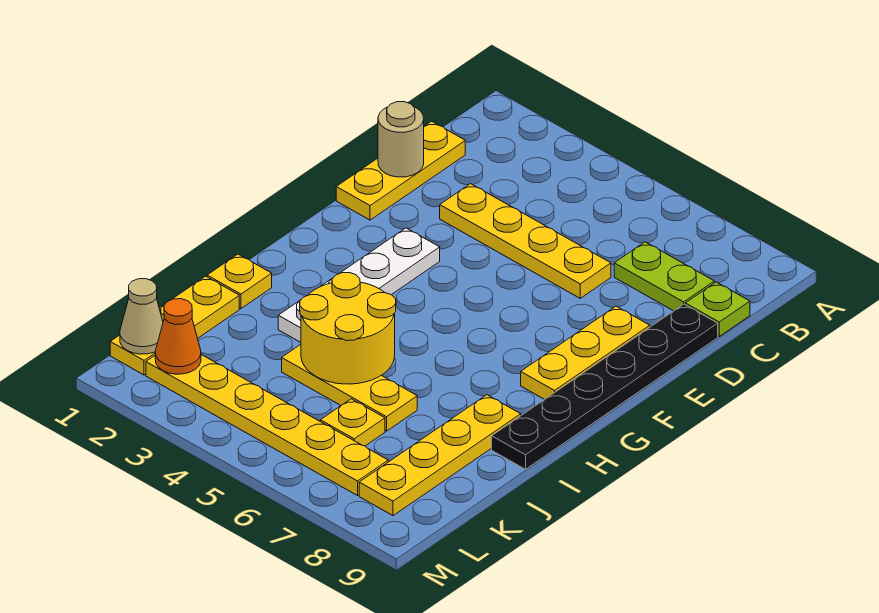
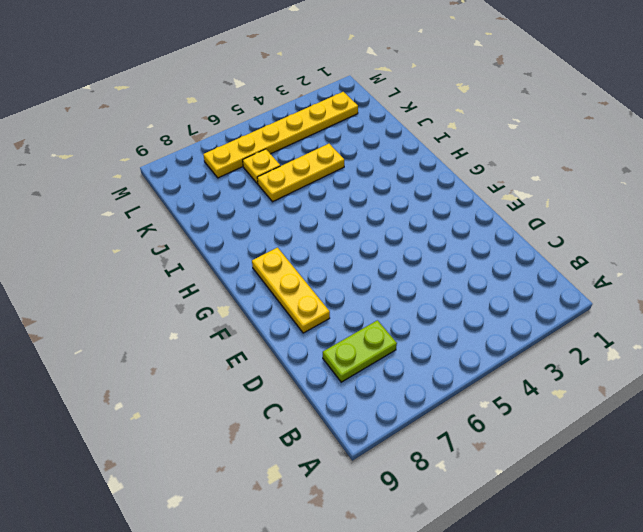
none -> yellow plate C1:E1 level 1
none -> lime plate C9 level 1
none -> yellow plate D3:D6 level 1

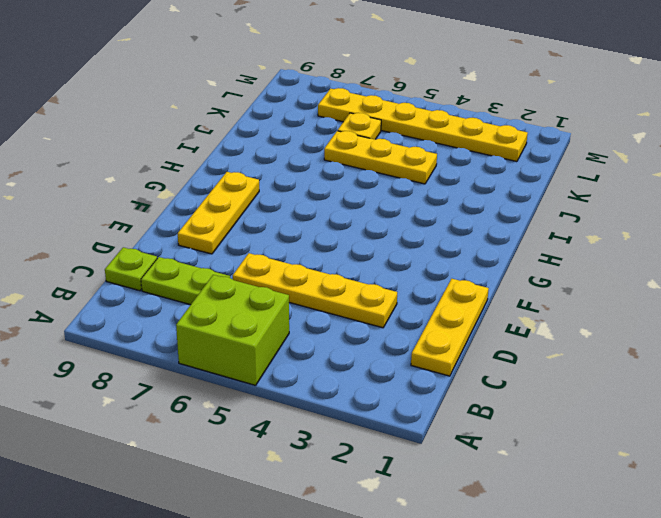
lime brick A5:B6 level 1 -> none
none -> black plate D9:I9 level 1
none -> white plate F3:I3 level 1
none -> yellow plate I1 level 1

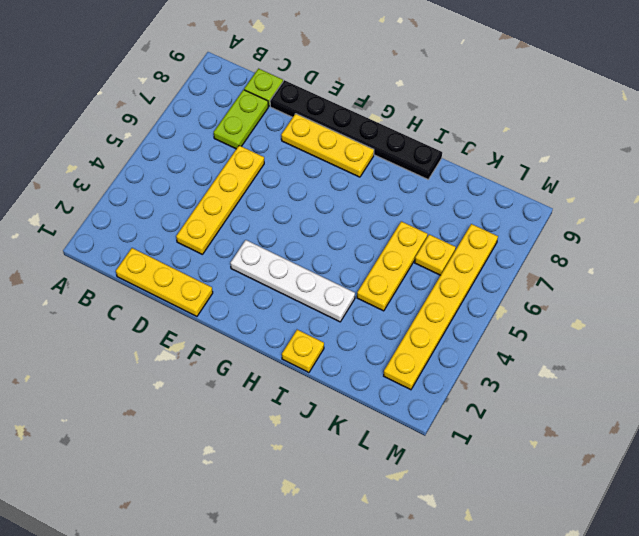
none -> yellow plate I8:L8 level 1
none -> yellow plate J1:L1 level 1
none -> tan round brick D1 level 2

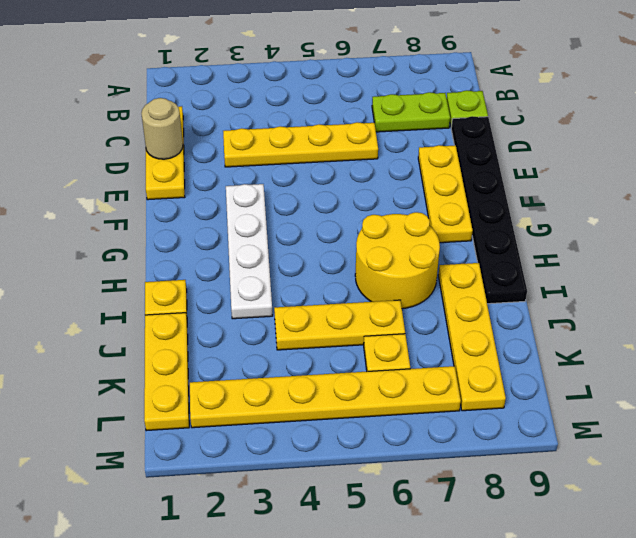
yellow round brick H6:I7 level 1 -> yellow round brick I4:J5 level 2
none -> tan cone L1 level 2
none -> orange cone L2 level 2

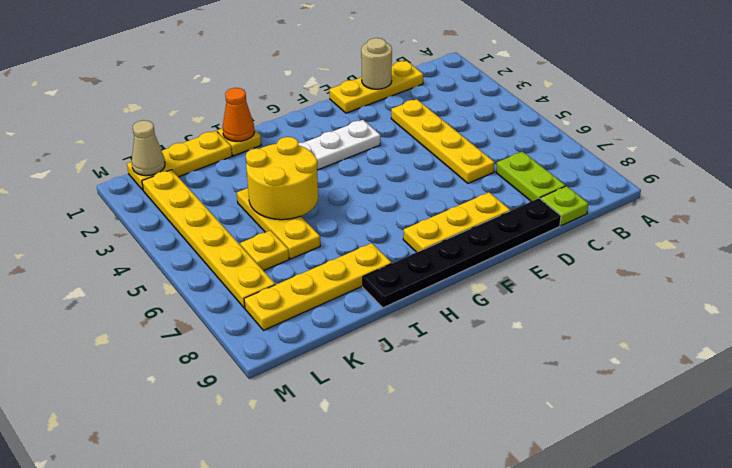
orange cone I1 level 2 -> orange cone L2 level 2

